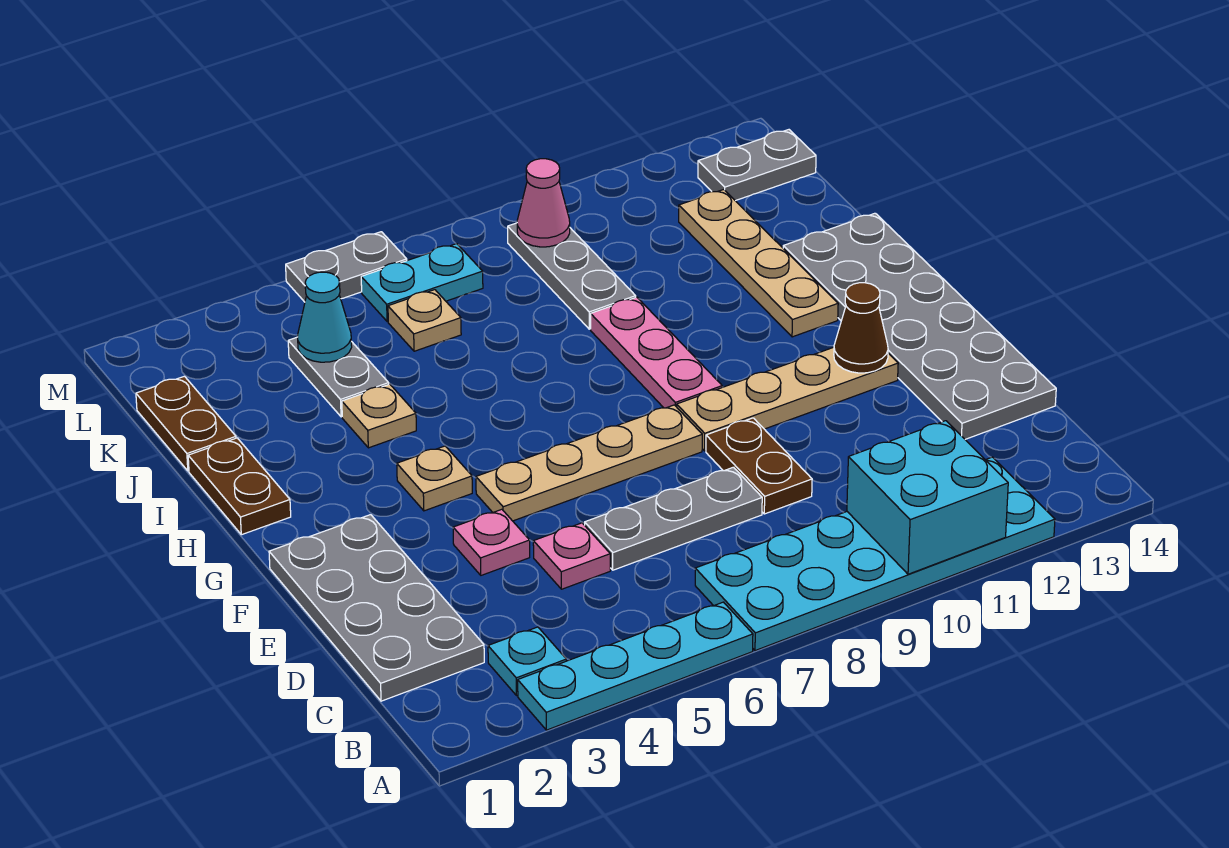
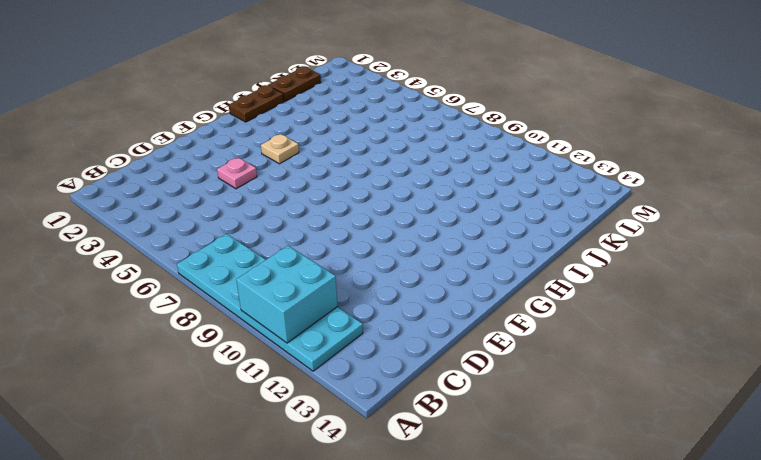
none -> cyan plate A3:A6 level 1
none -> cyan plate B3 level 1
none -> grey plate C1:F2 level 1

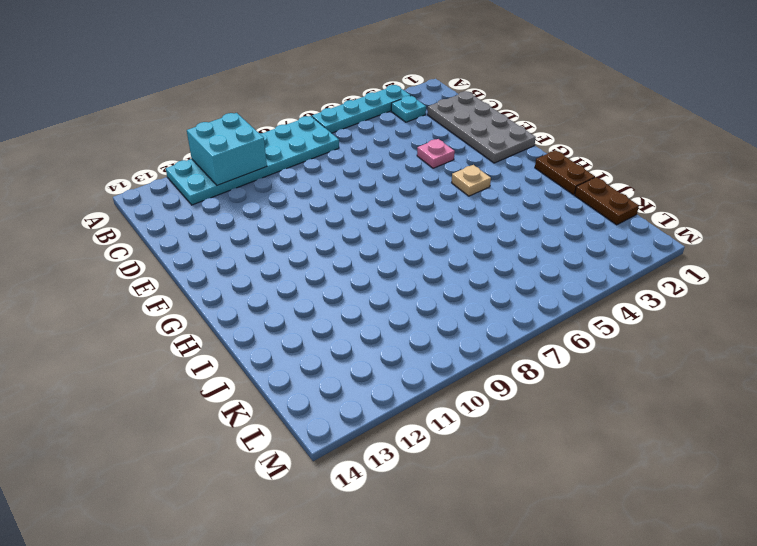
none -> pink plate D5 level 1
none -> grey plate D6:D8 level 1
none -> brown plate D9:E9 level 1

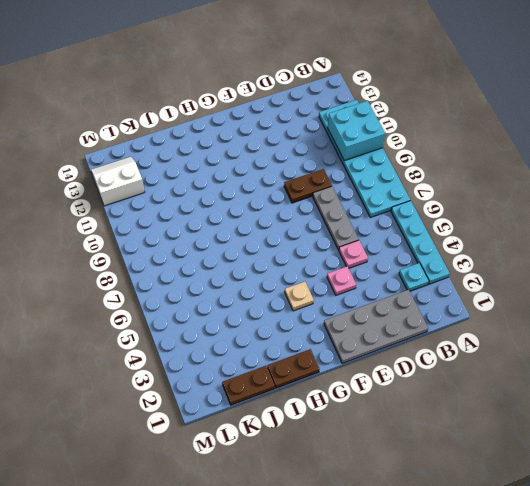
white slope L12:M13 level 1 top 12 -> grey plate L13:L14 level 1
none -> grey plate D13:I14 level 1
none -> tan plate F5:F8 level 1
none -> tan plate F9:F12 level 1

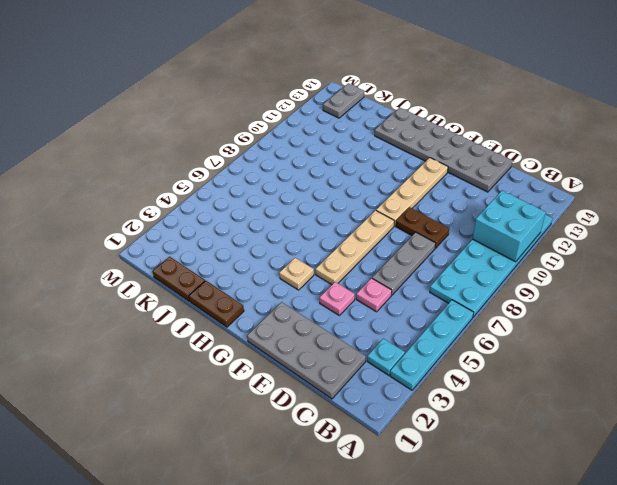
none -> pink plate G9:I9 level 1
none -> tan plate H12:K12 level 1
none -> tan plate I4 level 1

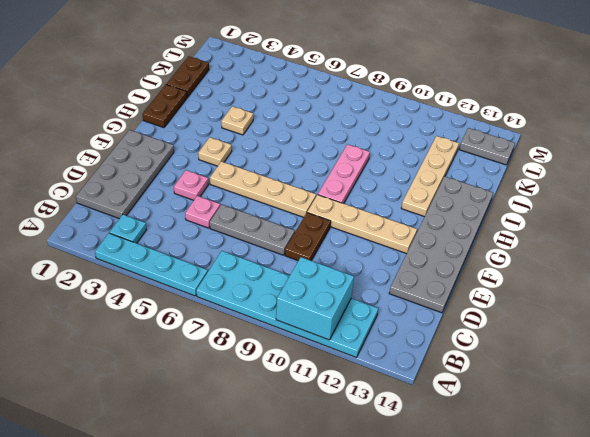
none -> grey plate J4:K4 level 1
none -> grey plate J9:L9 level 1
none -> tan plate K6 level 1

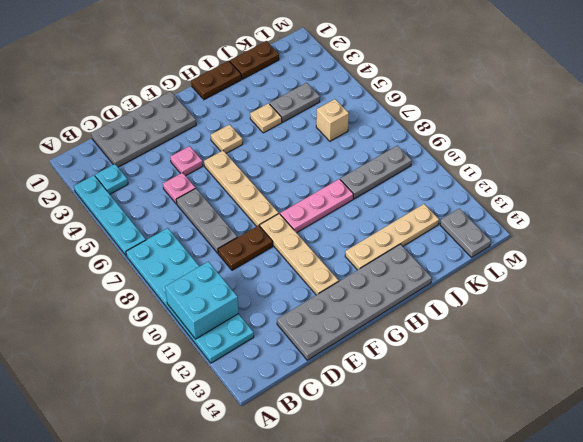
tan brick K6 level 1 -> tan plate K6 level 1
none -> cyan plate L6:L7 level 1
none -> grey plate M5:M6 level 1
none -> brown cone F12 level 2

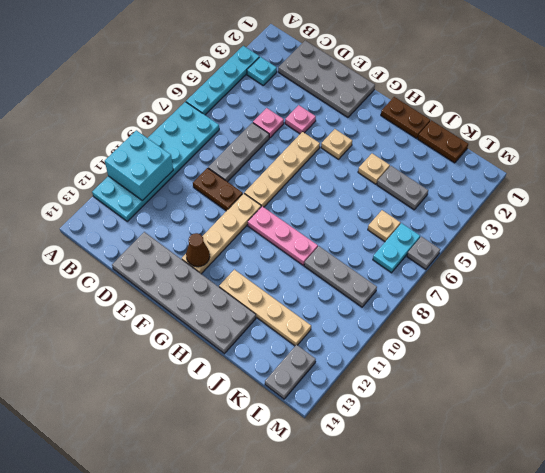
grey plate M6 level 1 -> grey plate M5:M6 level 1
none -> cyan cone K4 level 2
none -> pink cone L9 level 2

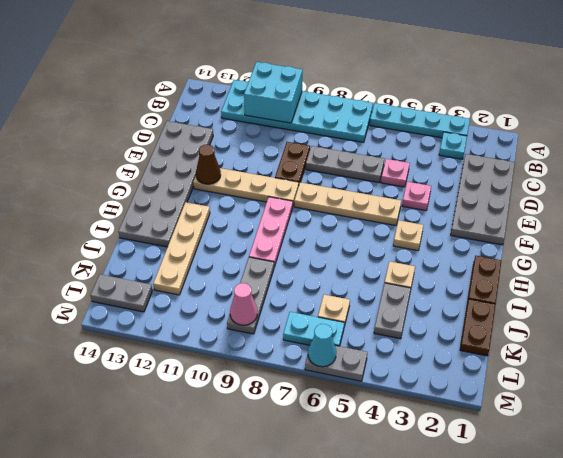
cyan cone M6 level 2 -> cyan cone K4 level 2

